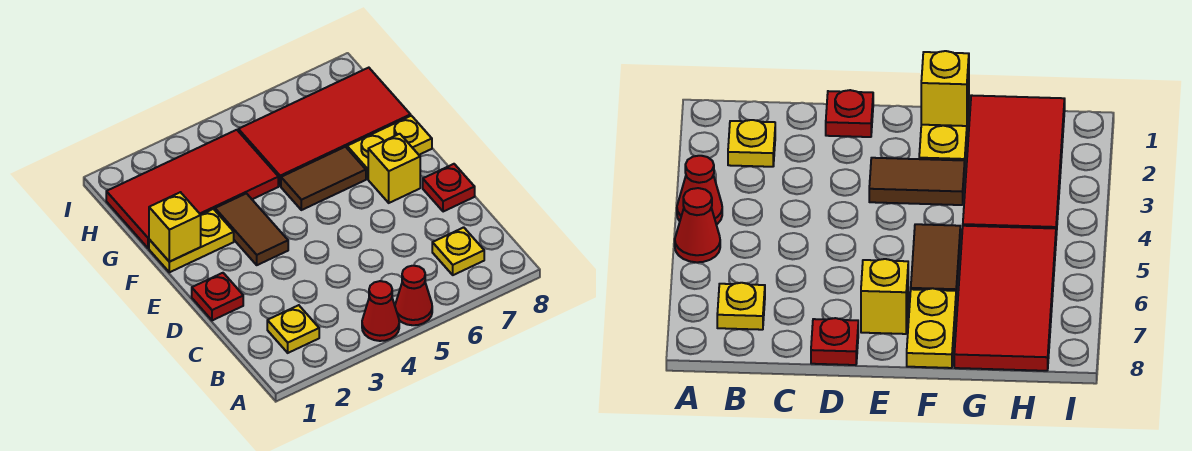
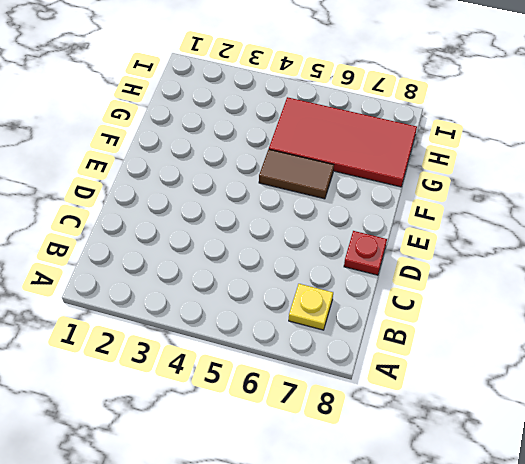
none -> red cone A4 level 1
none -> red cone A5 level 1
none -> yellow plate B2 level 1

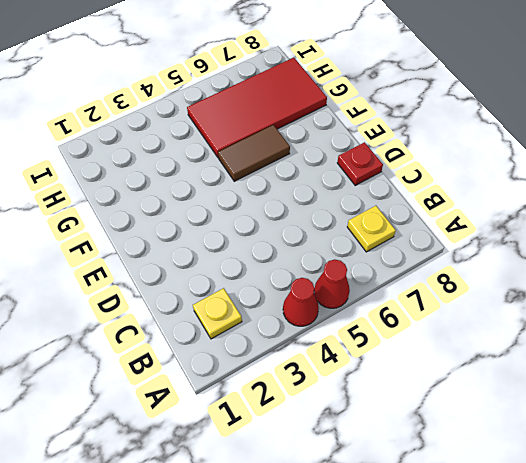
none -> red plate D1 level 1
none -> brown tile E3:F3 level 1
none -> yellow brick E7 level 1

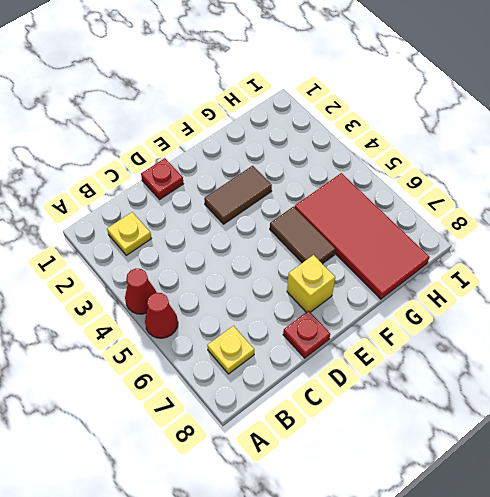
none -> yellow plate F1:F2 level 1
none -> yellow plate F7:F8 level 1
none -> red tile G1:H4 level 1

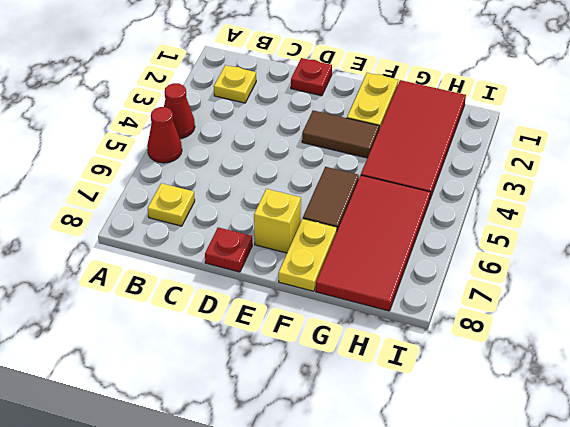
none -> yellow brick F1 level 2

